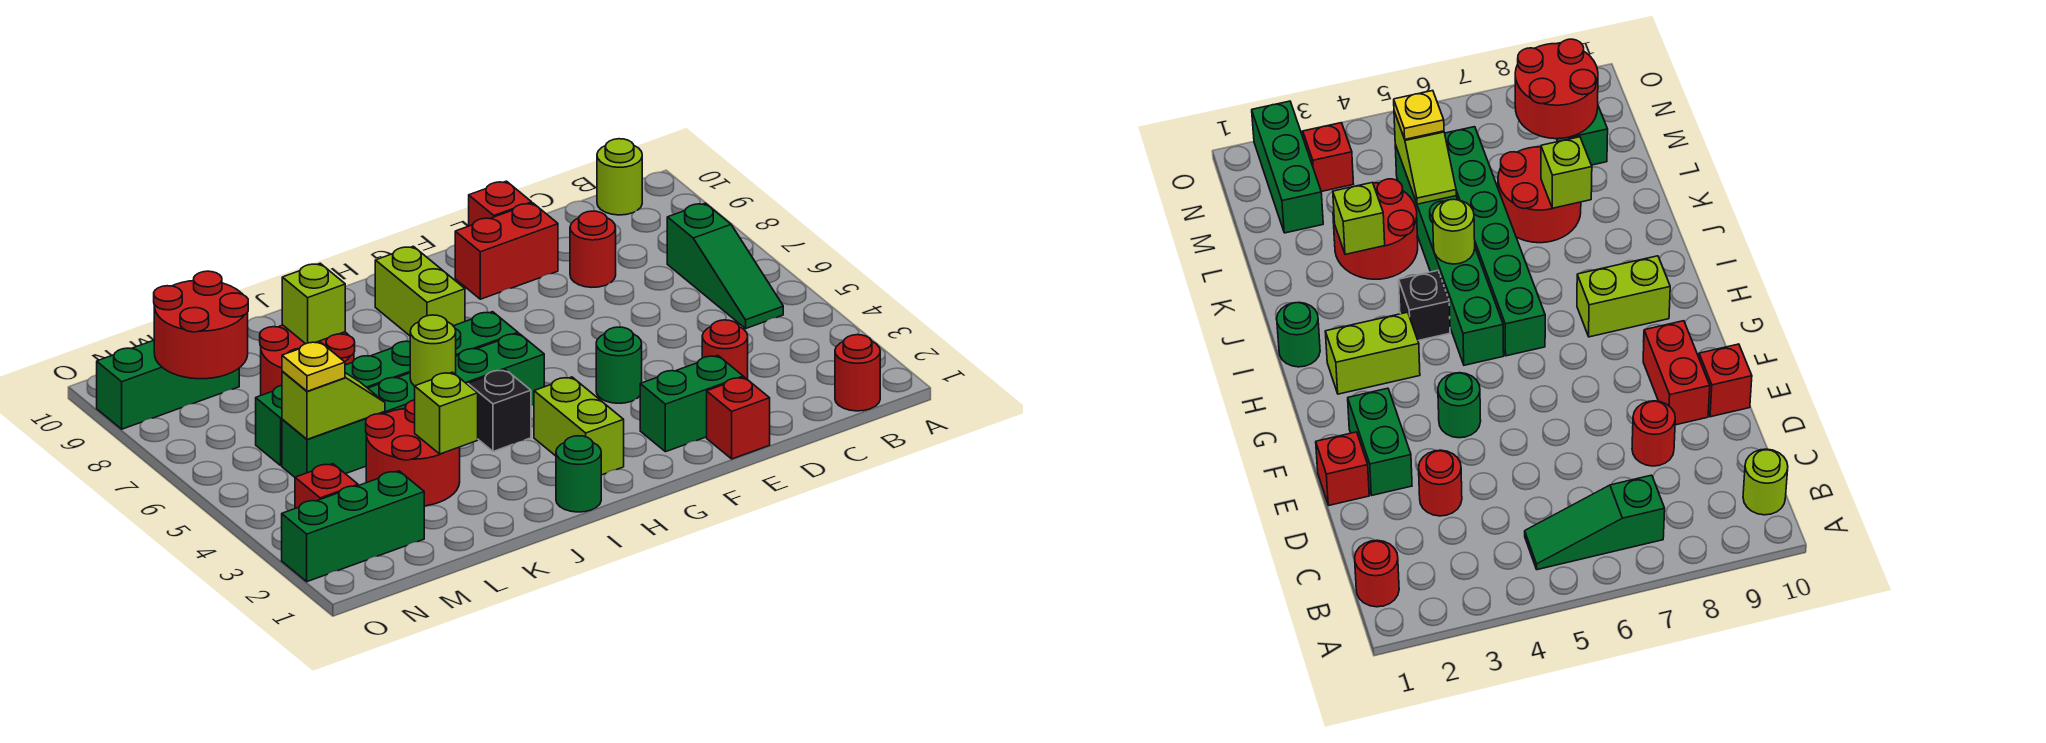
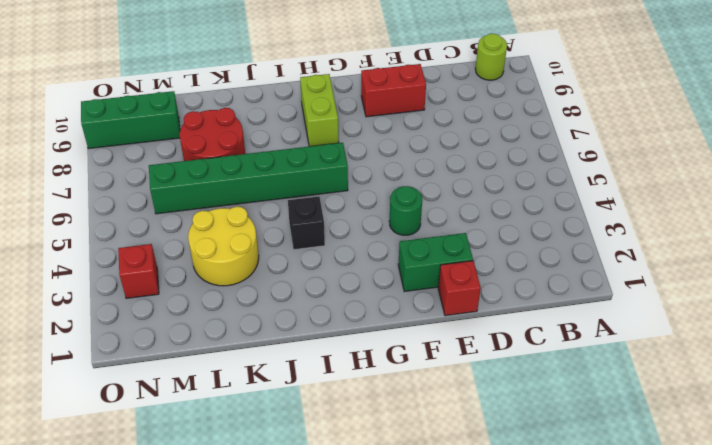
yellow round brick K3:L4 level 1 -> red round brick K3:L4 level 1
none -> red round brick B1 level 1
none -> green slope B5:B7 level 1 top 7
none -> red round brick D3 level 1

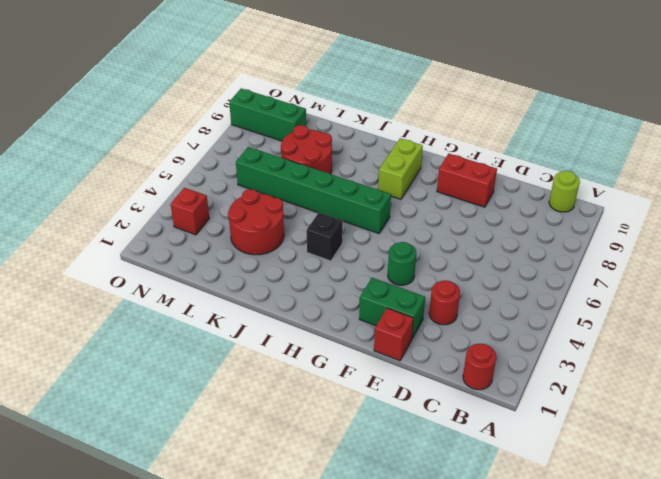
none -> green slope B5:B7 level 1 top 7
none -> red round brick D8 level 1
none -> red brick E10 level 1

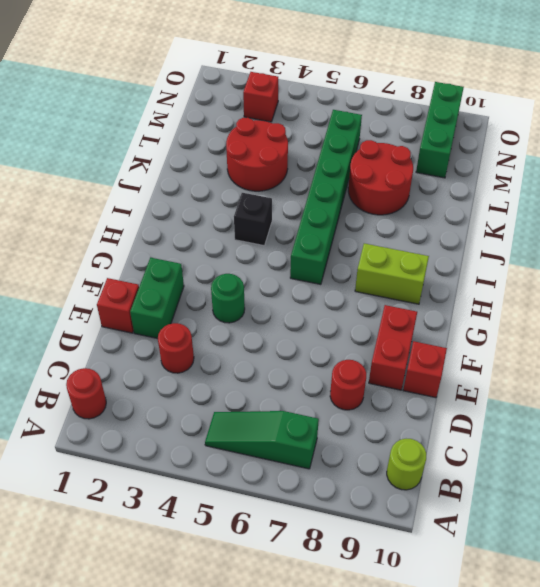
none -> lime brick H2:H3 level 1
none -> green brick H5:M5 level 1
none -> green round brick I1 level 1

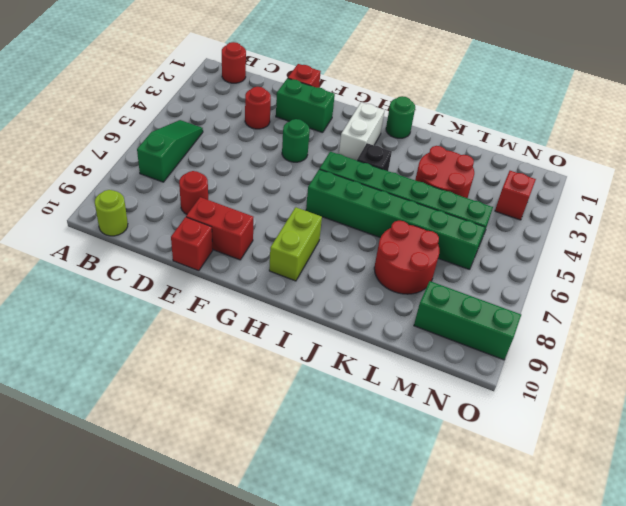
white brick H2:H3 level 1 -> lime brick H2:H3 level 1
none -> green brick M2:O2 level 1
none -> lime round brick J5 level 2
none -> lime brick K3 level 2

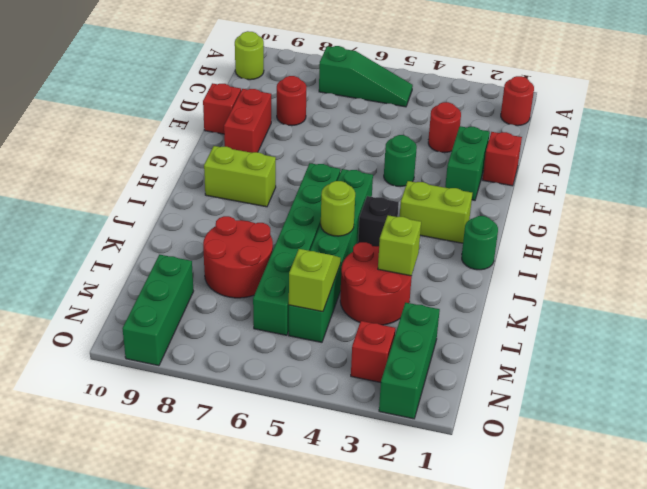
none -> lime brick K8 level 2
none -> red round brick M8:N9 level 2
none -> yellow plate M5 level 3

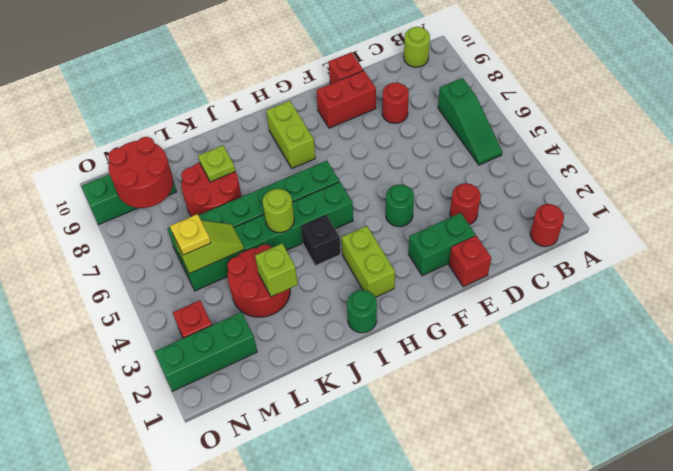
lime plate K8 level 2 -> lime brick K8 level 2

